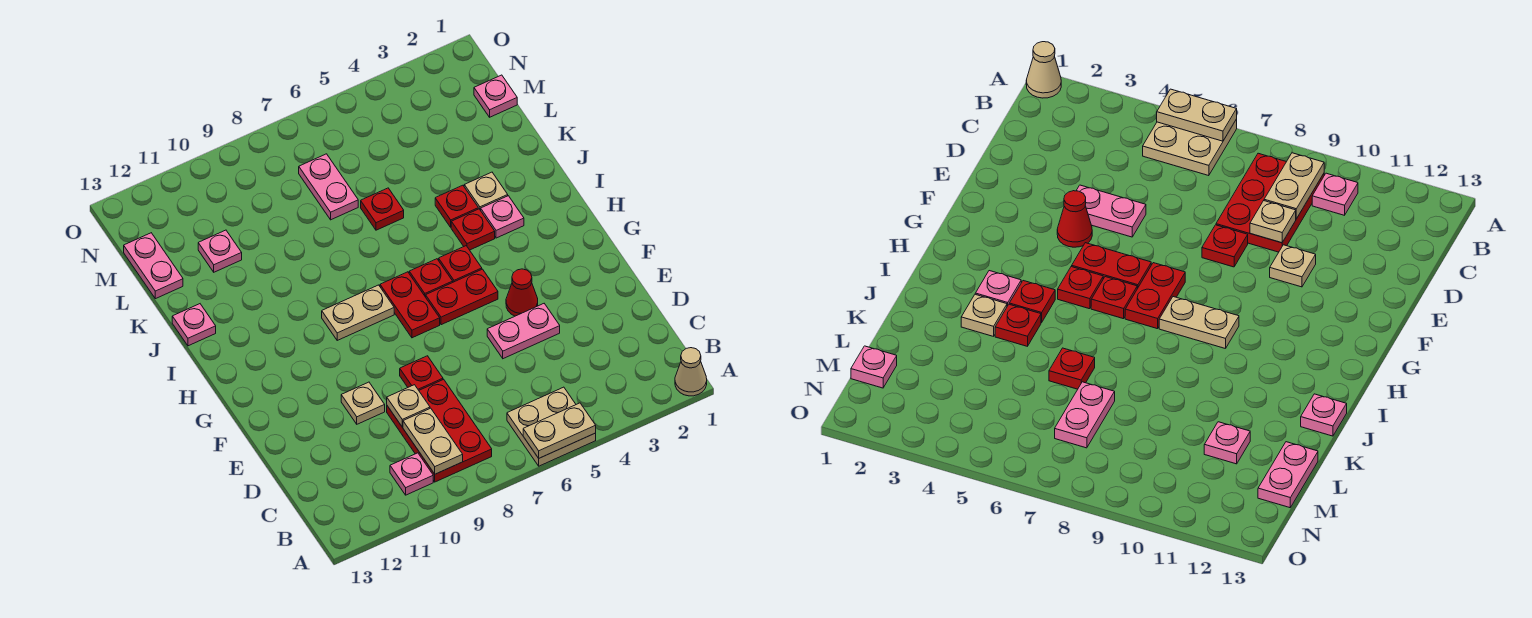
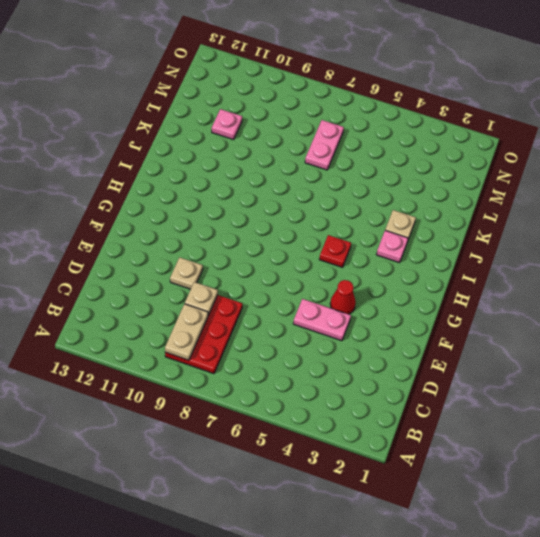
none -> tan cone A1 level 1
none -> tan plate A5:B6 level 1
none -> pink plate B10 level 1

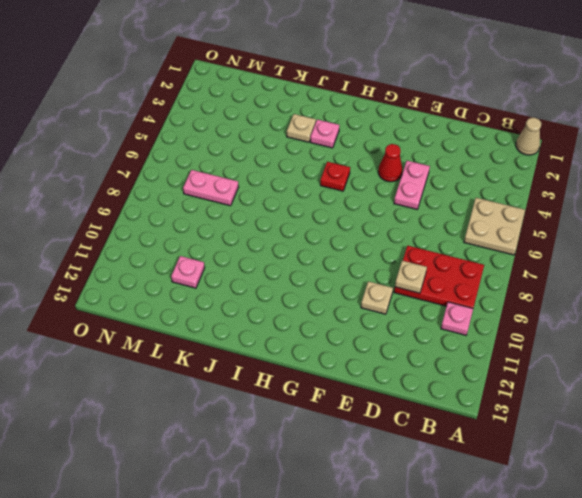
none -> red plate E8 level 1
none -> red plate G5:G6 level 1
none -> red plate G7:H7 level 1

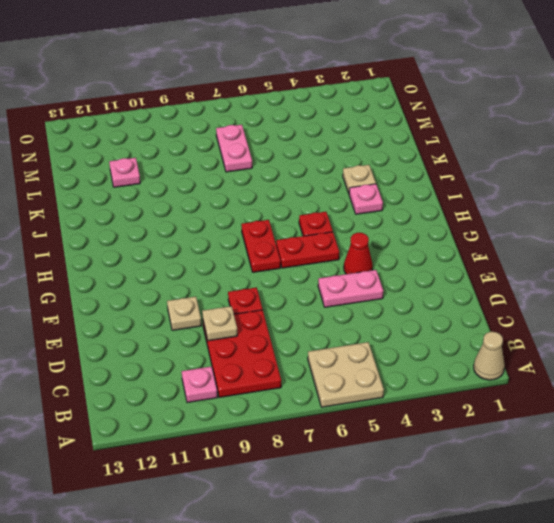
none -> red plate H6 level 1
none -> tan plate H8:H9 level 1
none -> red plate I4 level 1

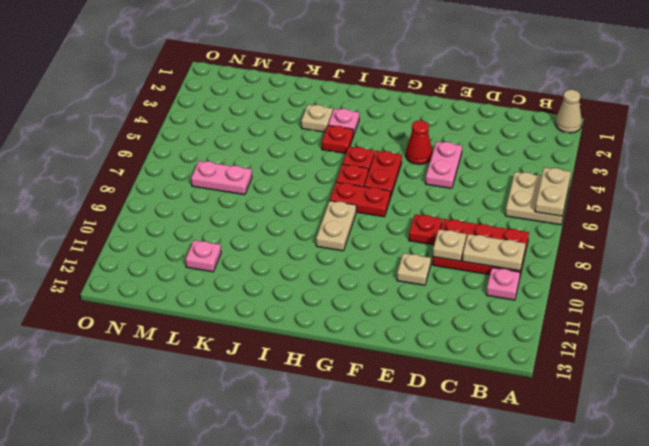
none -> red plate J4 level 1
none -> pink plate J13 level 1
none -> red plate K6 level 1

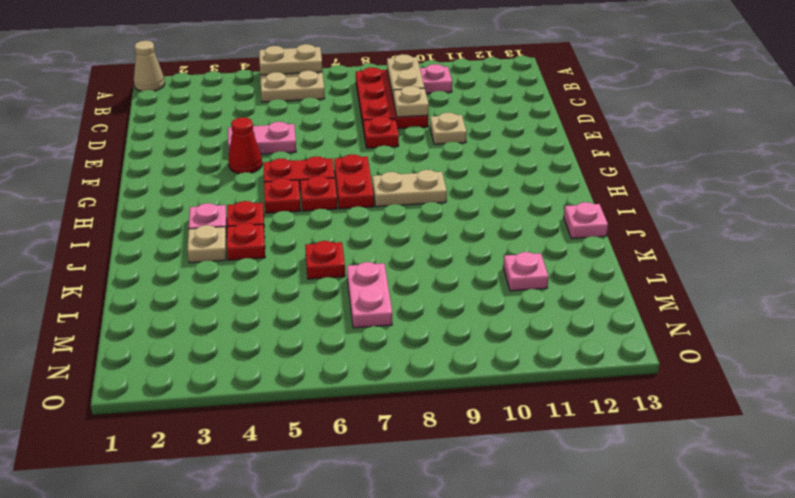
none -> pink plate L13:M13 level 1
none -> pink plate M1 level 1

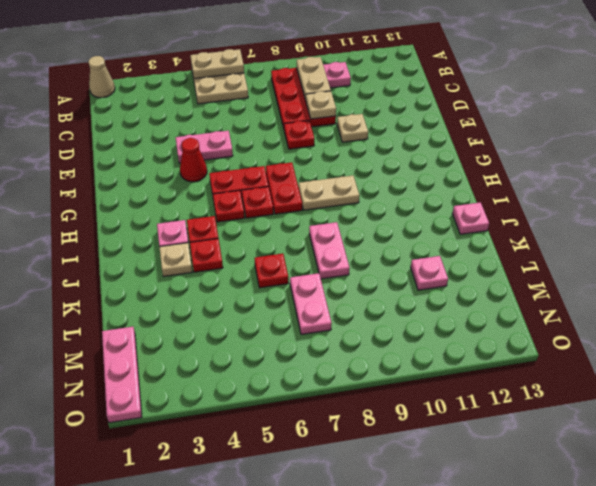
pink plate J8:K8 level 1 -> pink plate L13:M13 level 1
pink plate M1:O1 level 1 -> pink plate M1 level 1

